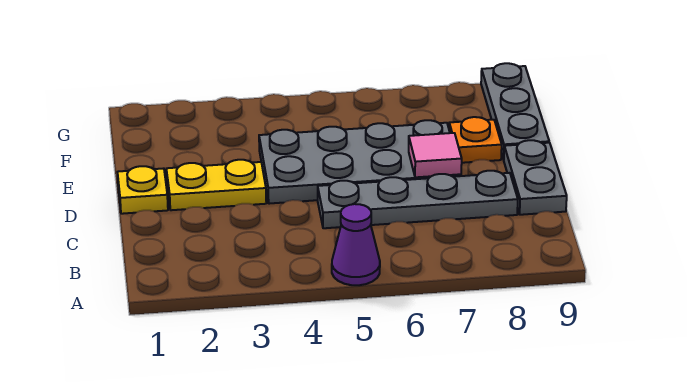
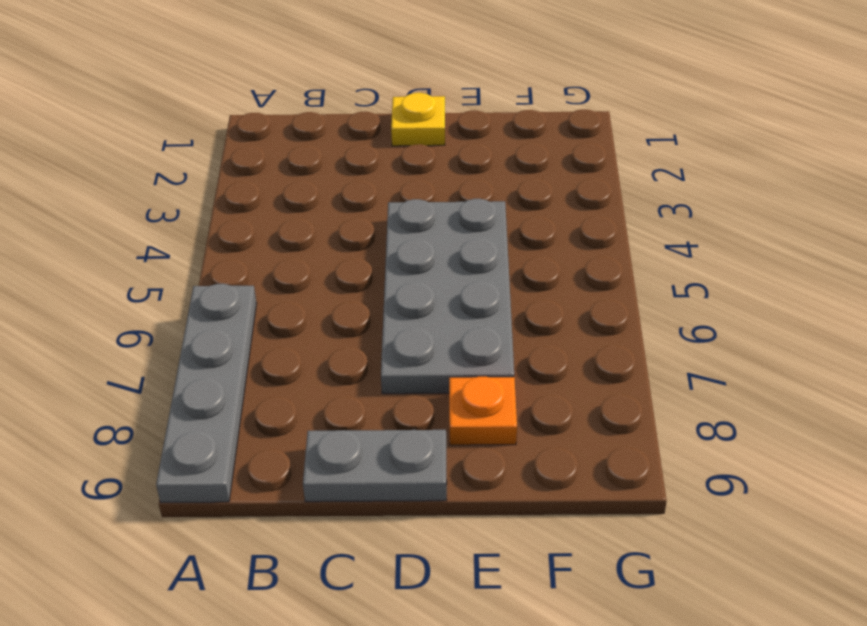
grey plate A6:A9 level 1 -> grey plate C5:C8 level 1
none -> purple cone A5 level 1
none -> yellow plate D2:D3 level 1

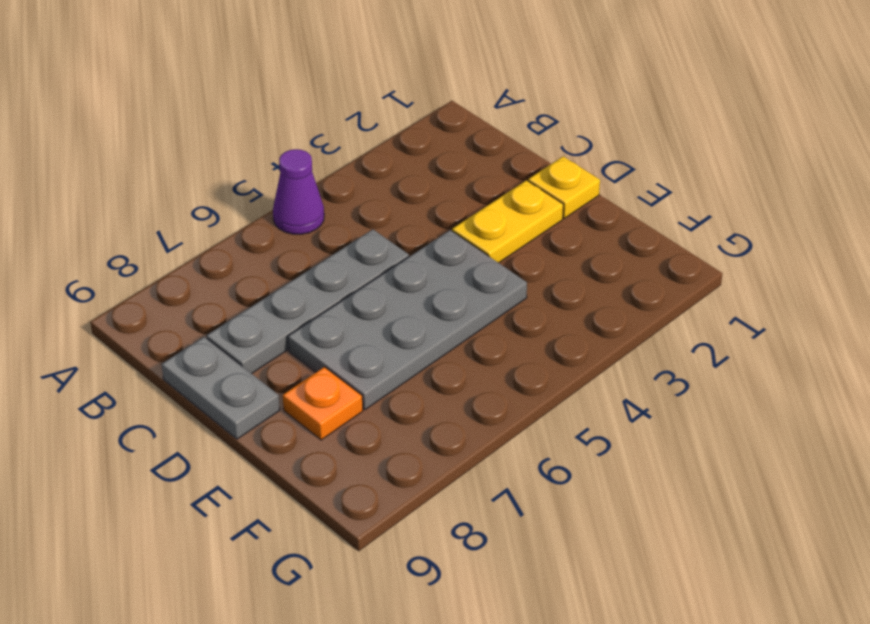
none -> grey plate E9:G9 level 1
none -> pink tile D7 level 2

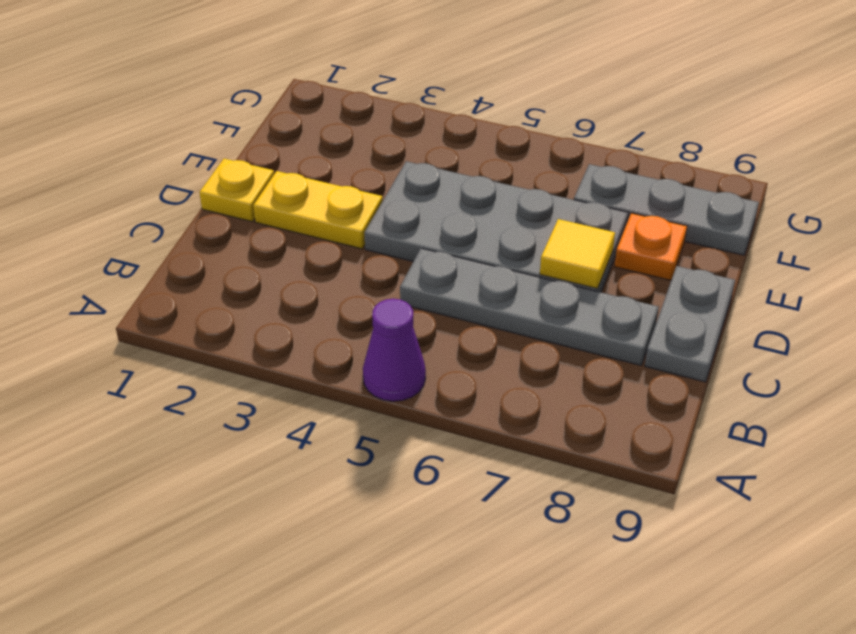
yellow tile D7 level 2 -> pink tile D7 level 2
grey plate F7:F9 level 1 -> grey plate E9:G9 level 1

